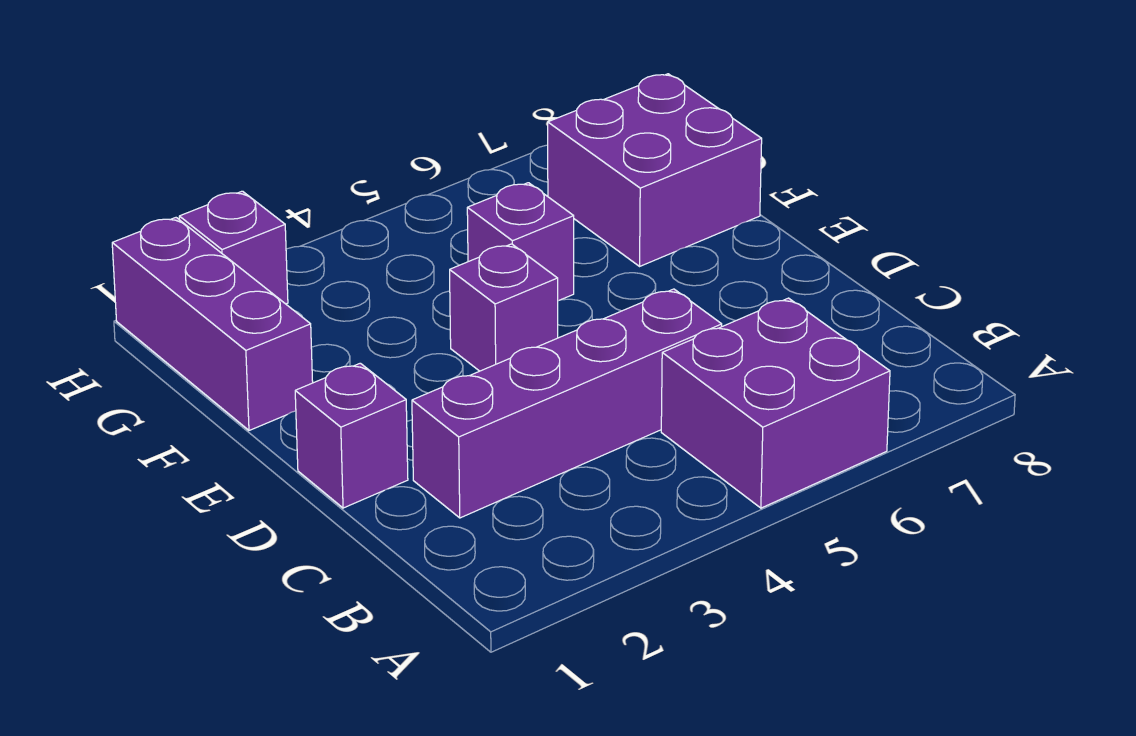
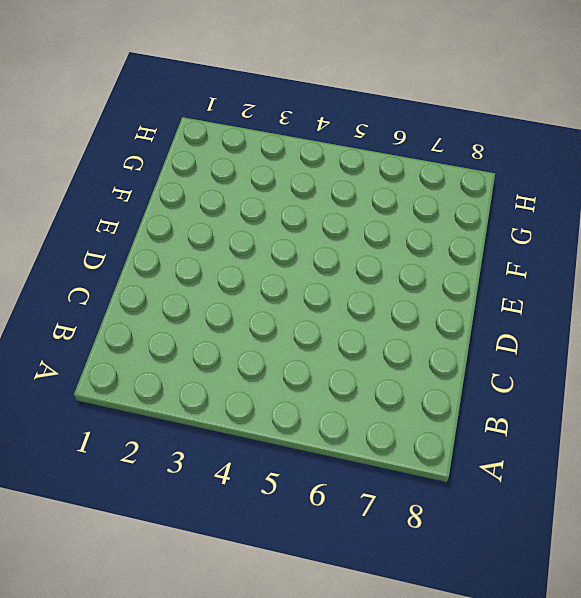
none -> purple brick A5:B6 level 1
none -> purple brick C2:C5 level 1

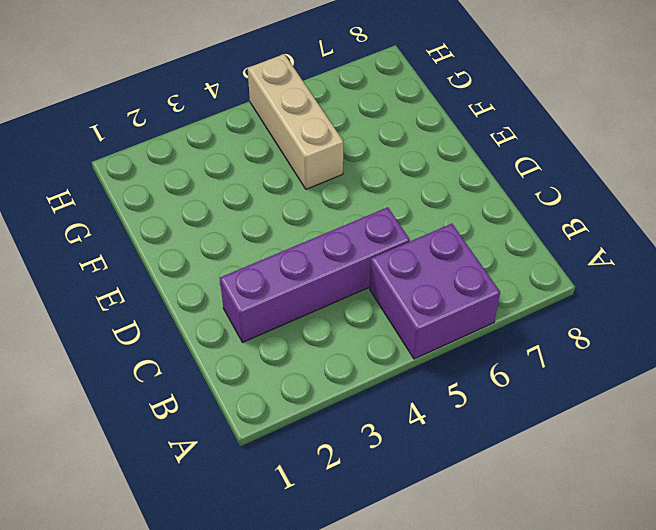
tan brick F5:H5 level 1 -> purple brick F5 level 1
none -> purple brick D1 level 1
none -> purple brick E4 level 1

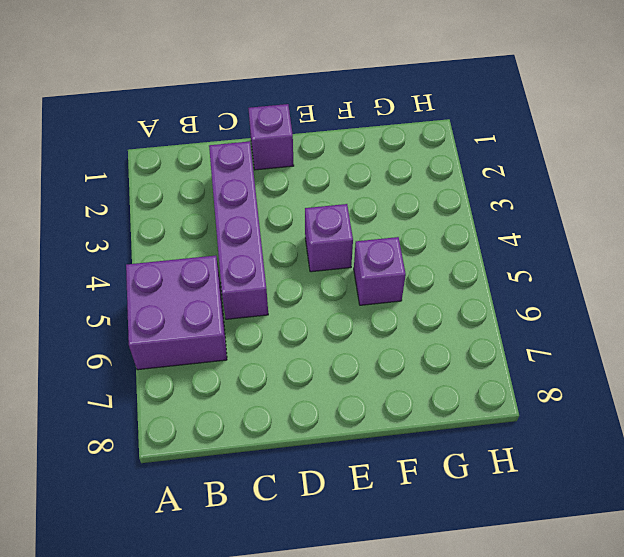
none -> purple brick F1:H1 level 1
none -> purple brick F7:G8 level 1

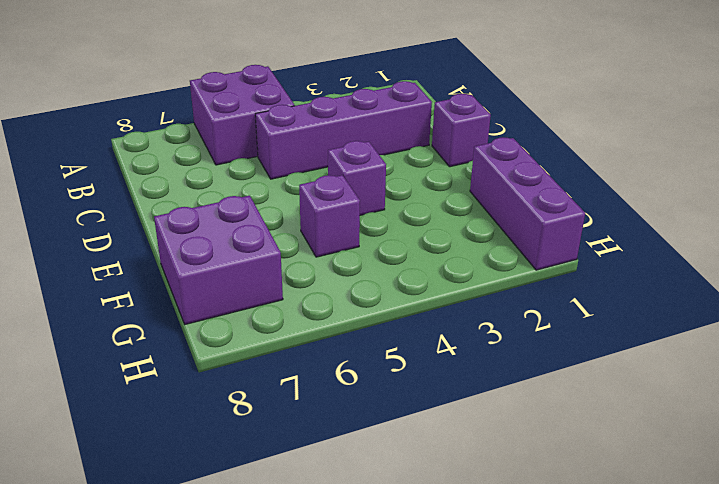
none -> purple brick H2 level 1

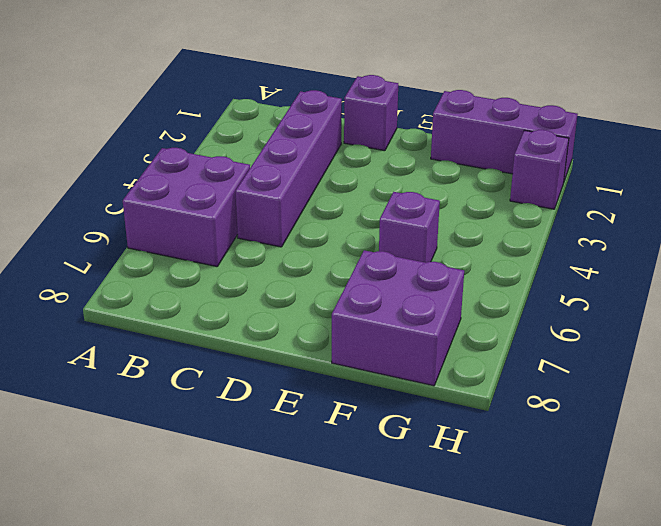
none -> purple brick E4 level 1

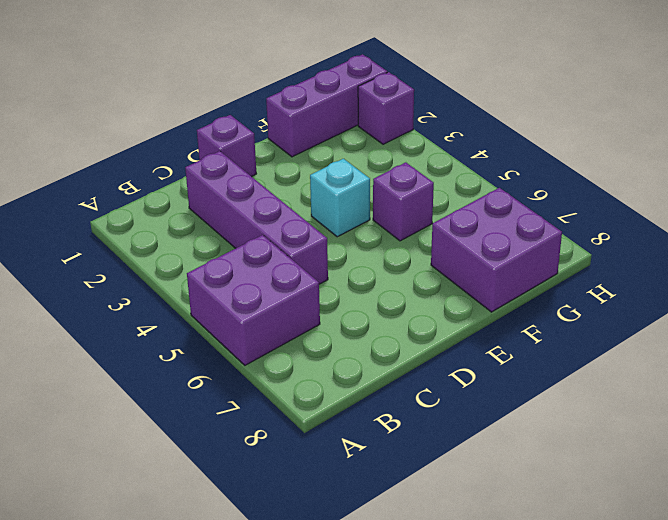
cyan brick E4 level 1 -> purple brick E4 level 1

